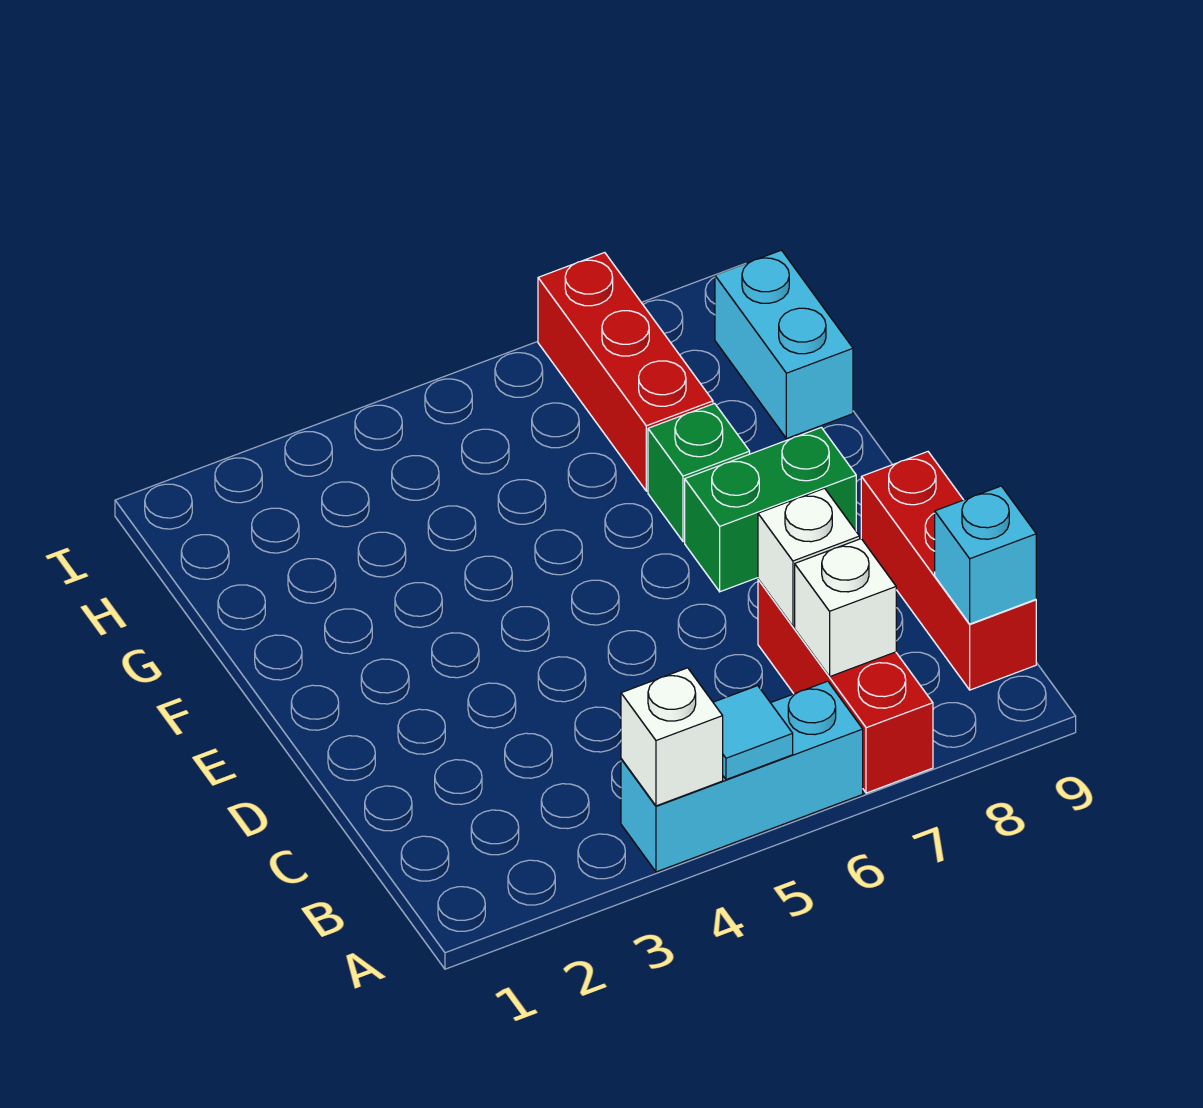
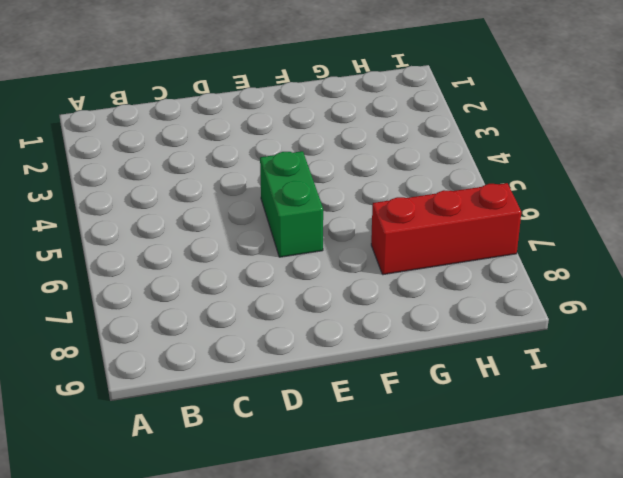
green brick E5:E6 level 1 -> green brick E7:E8 level 1
none -> cyan brick A4:A6 level 1
none -> red brick A7:C7 level 1
none -> red brick B9:D9 level 1

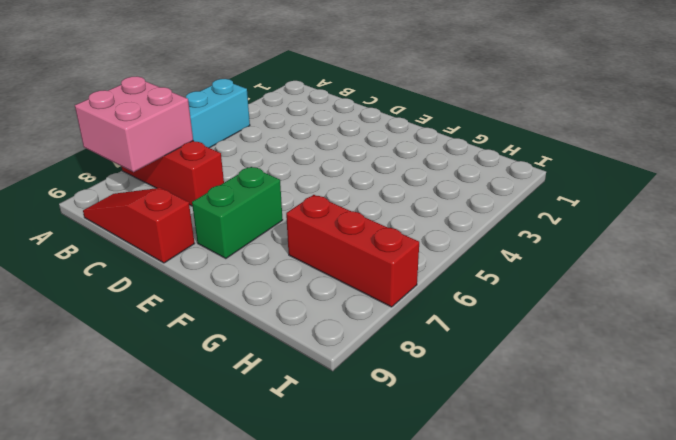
pink brick A7:B8 level 2 -> white brick B7 level 2
red slope B9:D9 level 1 top D -> red brick B9:D9 level 1
none -> green brick F7 level 1
none -> cyan brick G9:H9 level 1
none -> white brick A4 level 2

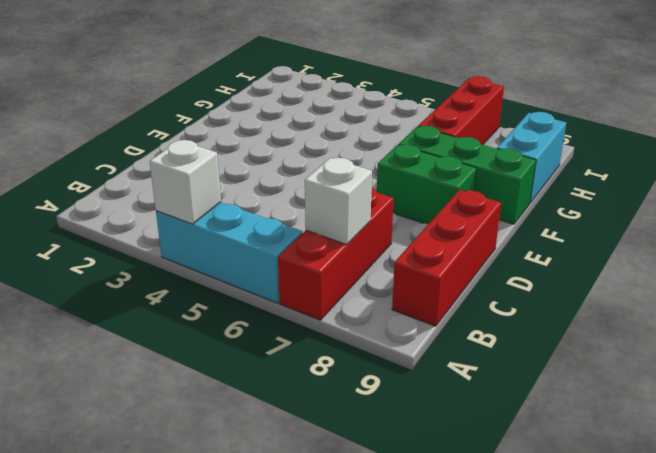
green brick F7:F9 level 1 -> green brick F7 level 1
none -> cyan tile A5 level 2
none -> cyan brick B9 level 2
none -> white brick C7 level 2

